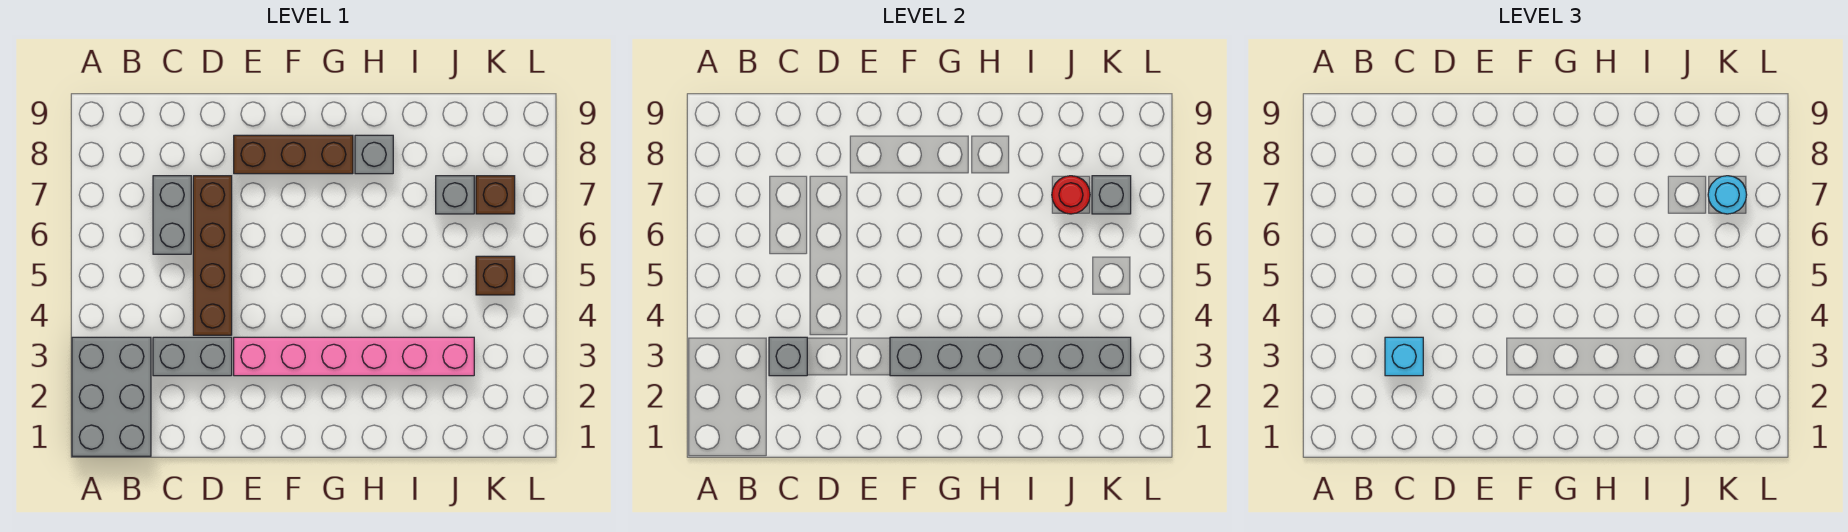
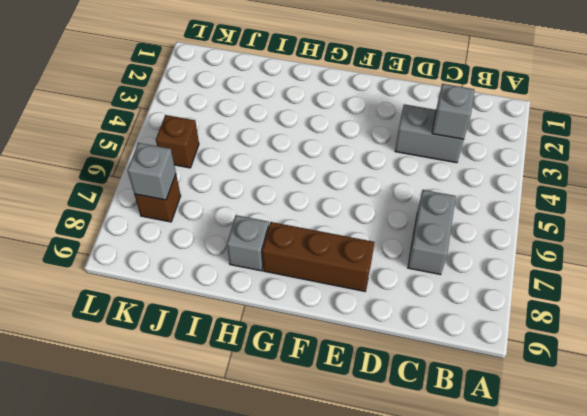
none -> grey brick A1:B3 level 1
none -> brown brick D4:D7 level 1
none -> pink brick E3:J3 level 1

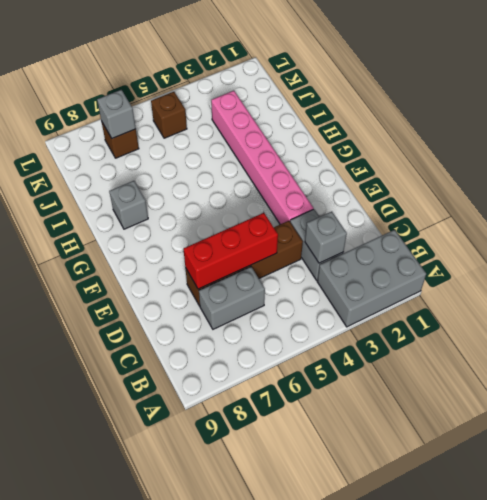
red brick D5:D7 level 2 -> none
none -> brown brick E8:G8 level 1
none -> grey brick J7 level 1
none -> grey brick F3:K3 level 2

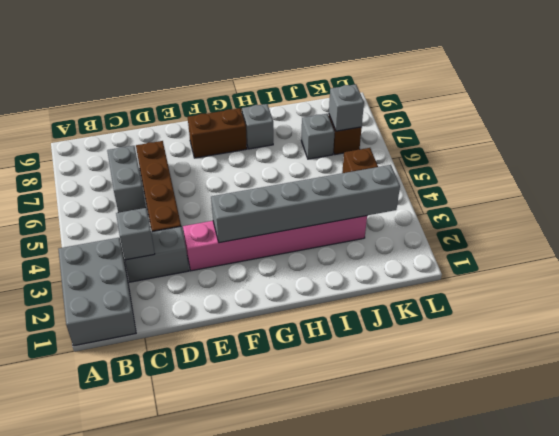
brown brick F8:G8 level 1 -> brown brick E8:G8 level 1
none -> red round brick J7 level 2
none -> cyan brick C3 level 3
none -> cyan round brick K7 level 3

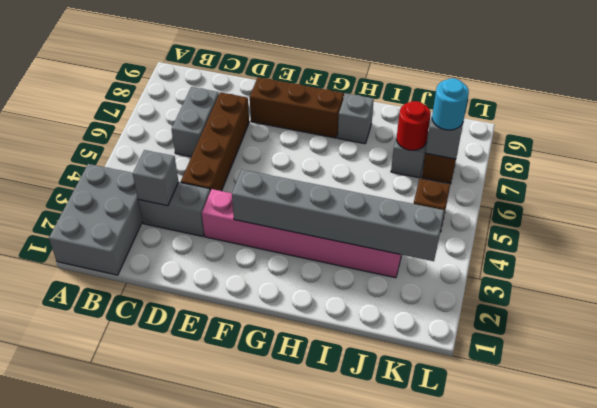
none -> cyan brick C3 level 3

